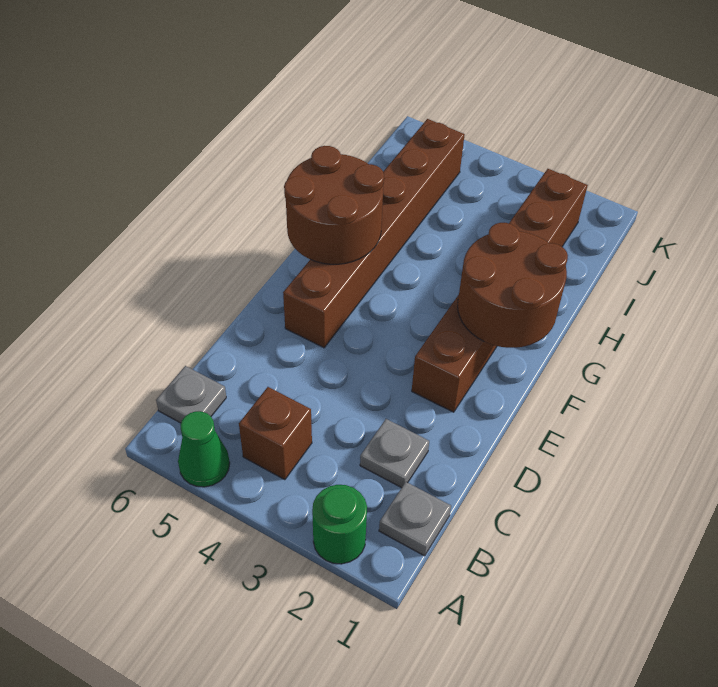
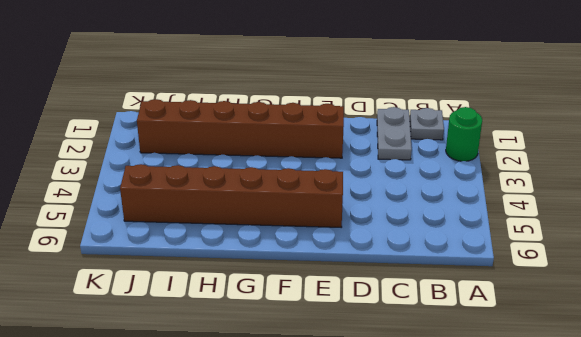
grey plate C1:C2 level 1 -> grey plate C2 level 1
none -> green cone A5 level 1
none -> brown brick B4 level 1

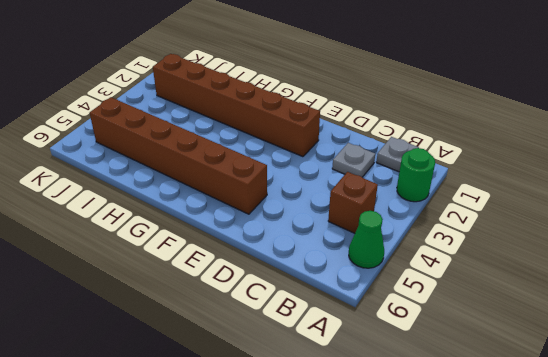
none -> grey plate B6 level 1
none -> brown round brick F1:G2 level 2

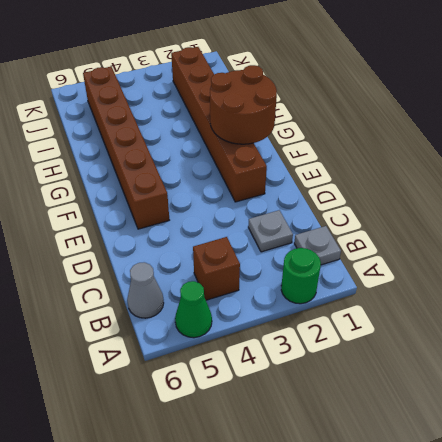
grey cone B6 level 1 -> grey plate B6 level 1
none -> brown round brick F5:G6 level 2

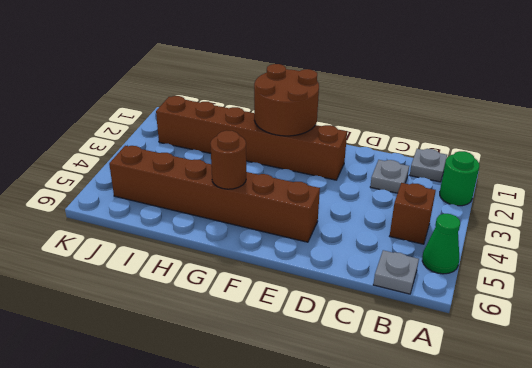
brown round brick G5 level 2 -> brown round brick F5:G6 level 2

